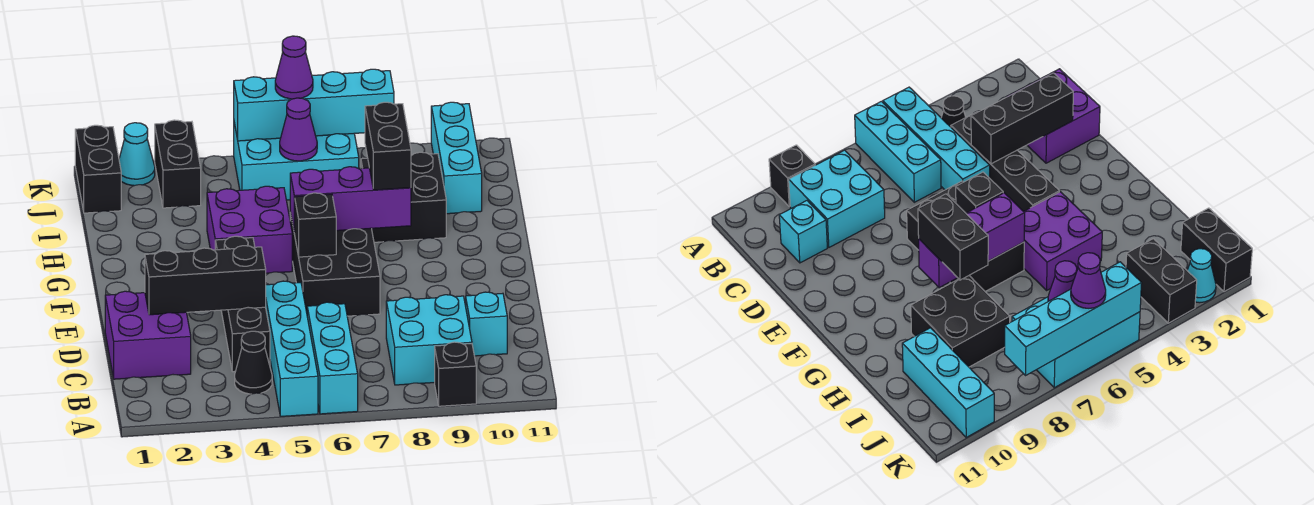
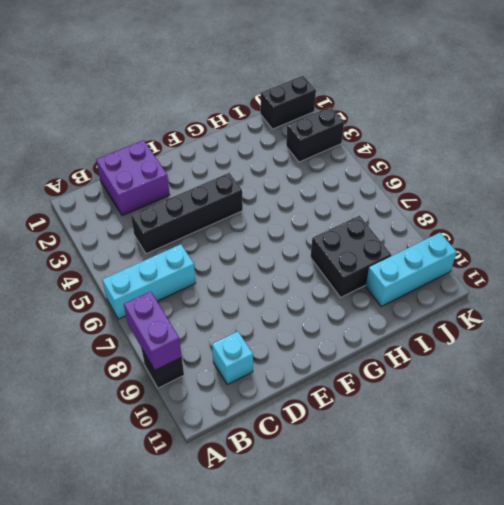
purple brick A8:A9 level 2 -> none
none -> cyan brick A5:D5 level 1
none -> black cone B4 level 1
none -> cyan brick B8:C9 level 1

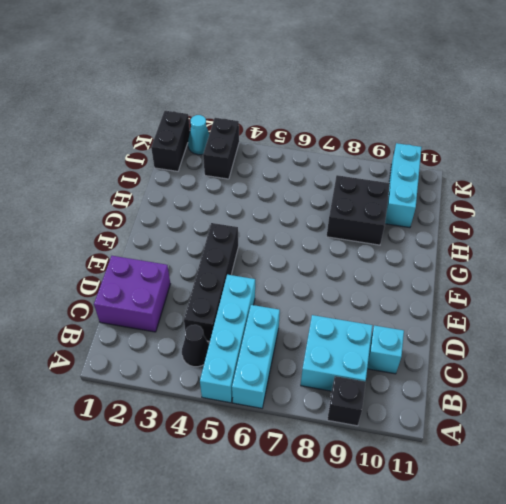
none -> black brick E6:G7 level 1
none -> purple brick G4:H5 level 1
none -> cyan brick J5:K7 level 1

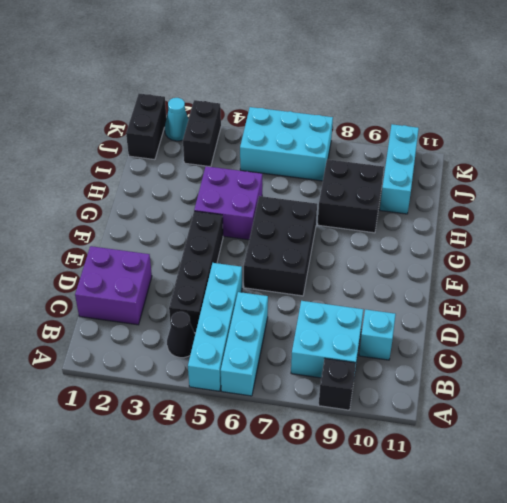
none -> black brick D2:D4 level 2
none -> black brick F6 level 2
none -> purple brick G6:G8 level 2

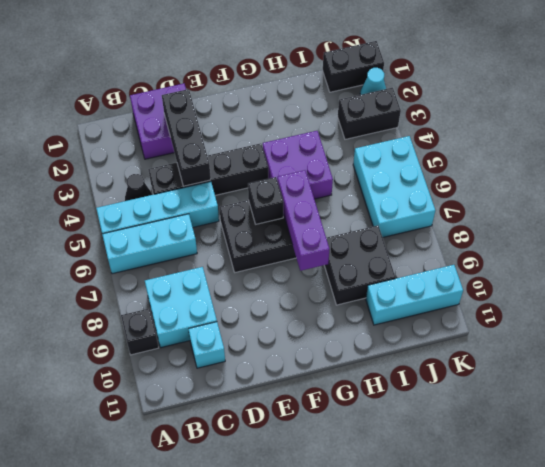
none -> purple cone J6 level 2
none -> cyan brick K5:K8 level 2
none -> black brick G8:H8 level 3

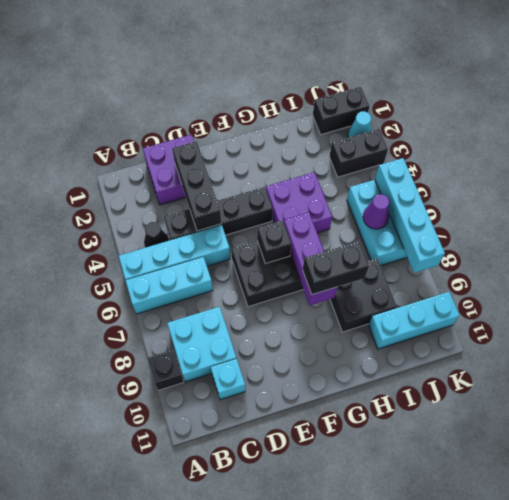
none -> purple cone K6 level 3

